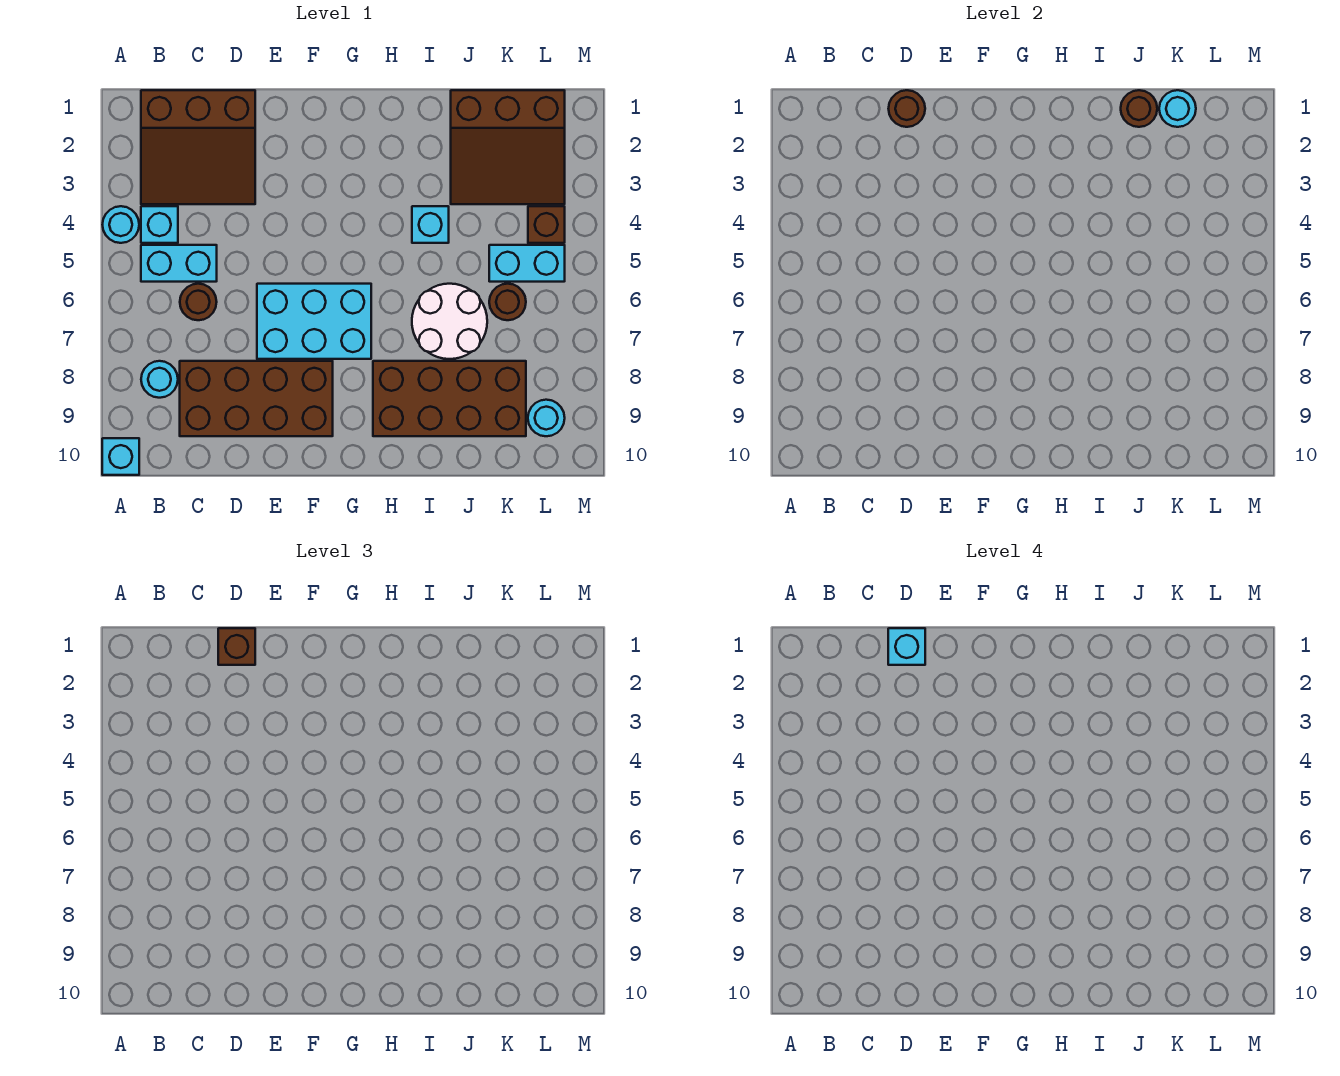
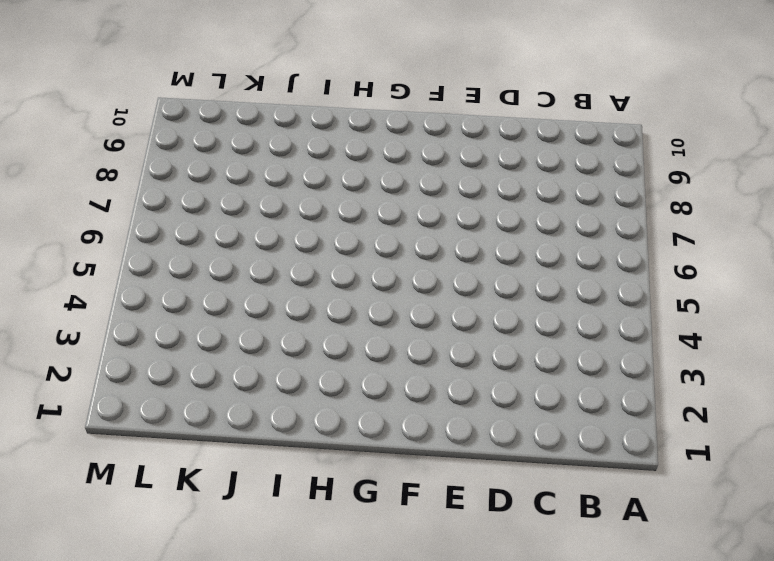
none -> cyan round brick A4 level 1
none -> cyan brick A10 level 1
none -> brown slope B1:D3 level 1 top 1

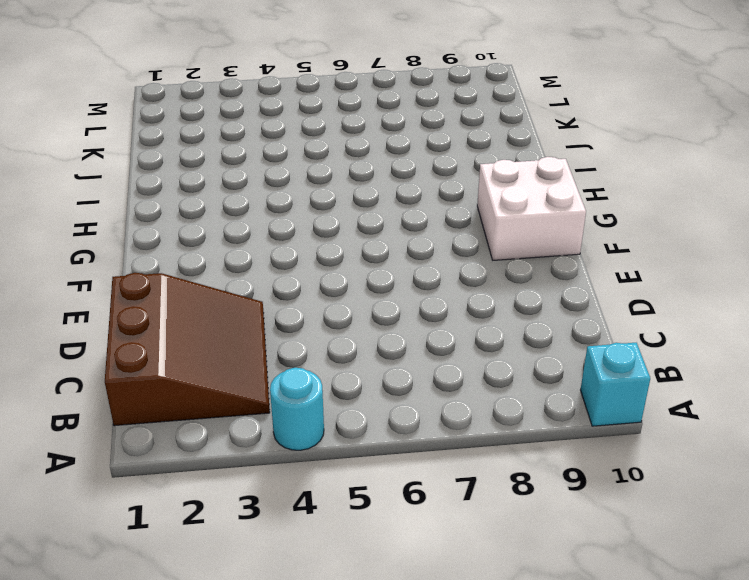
white brick F9:G10 level 1 -> brown brick C8:F9 level 1
none -> cyan brick B4 level 1
none -> cyan brick B5:C5 level 1
none -> cyan round brick B8 level 1

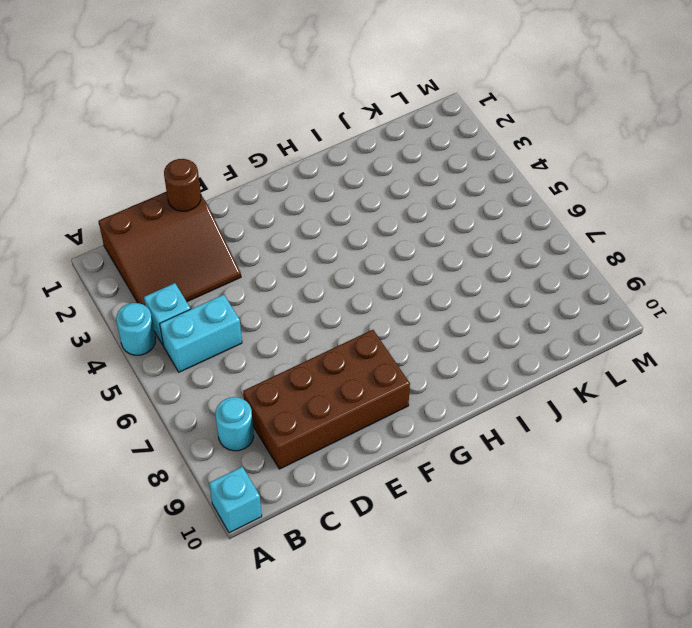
none -> brown round brick C6 level 1
none -> cyan brick E6:G7 level 1
none -> brown brick H8:K9 level 1

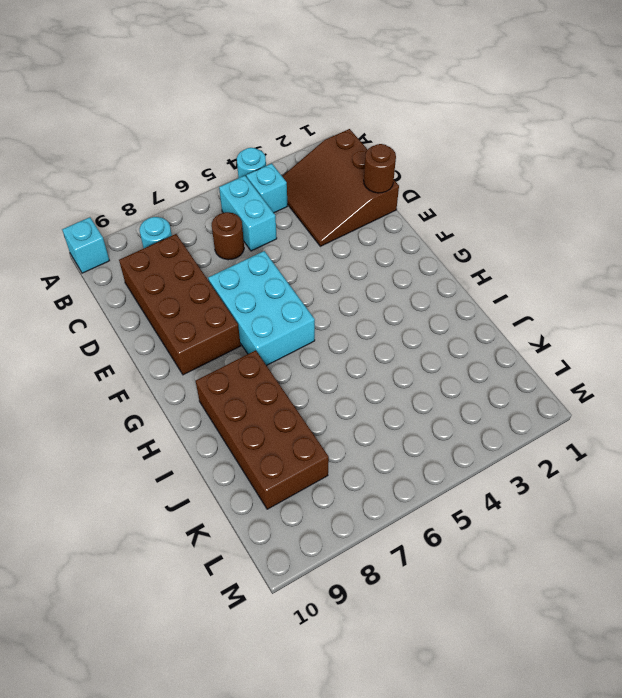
none -> cyan brick I4 level 1
none -> white round brick I6:J7 level 1
none -> brown slope J1:L3 level 1 top 1

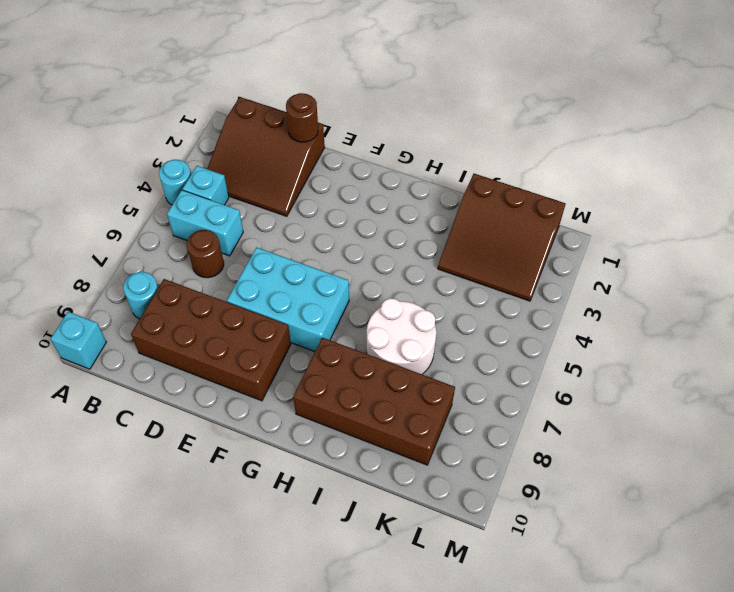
none -> cyan brick I4 level 1
none -> cyan brick K5:L5 level 1
none -> brown round brick K6 level 1

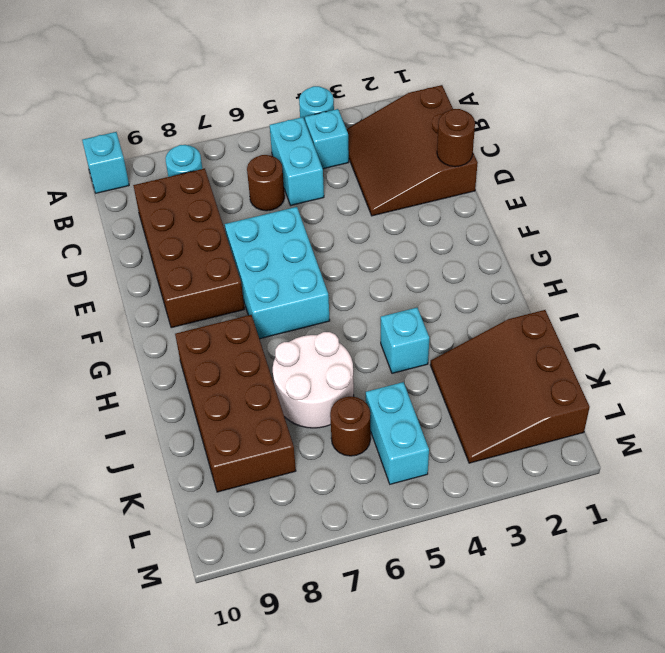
none -> brown brick L4 level 1
none -> cyan round brick L9 level 1
none -> brown round brick J1 level 2

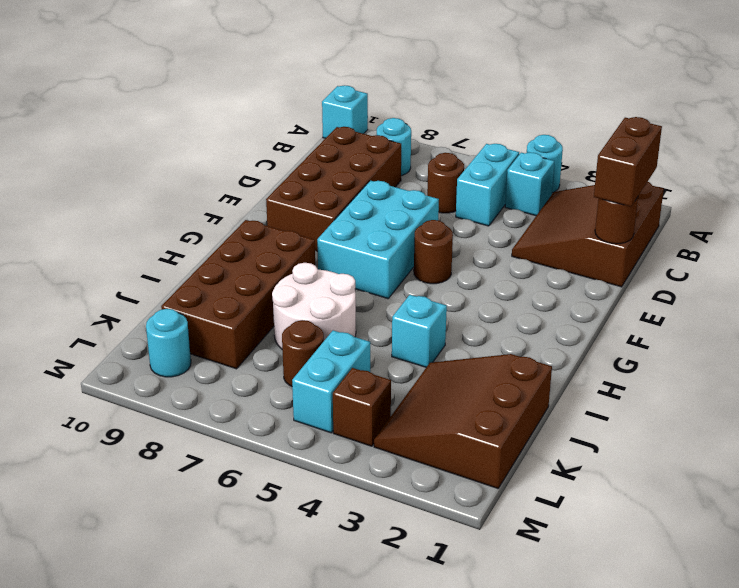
brown brick C1:D1 level 3 -> brown brick D1 level 3
brown round brick F5 level 1 -> brown round brick J1 level 2
none -> cyan round brick K1 level 2
none -> cyan brick D1 level 4

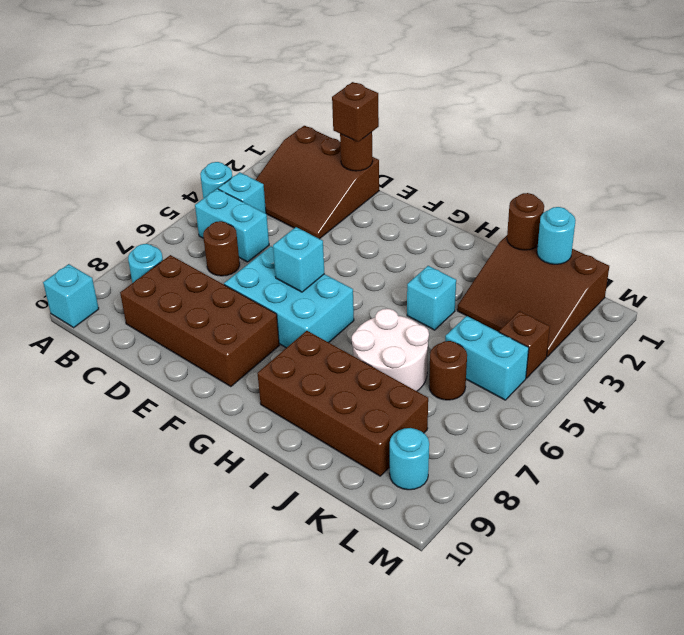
cyan brick F6 level 2 -> cyan brick D1 level 4

